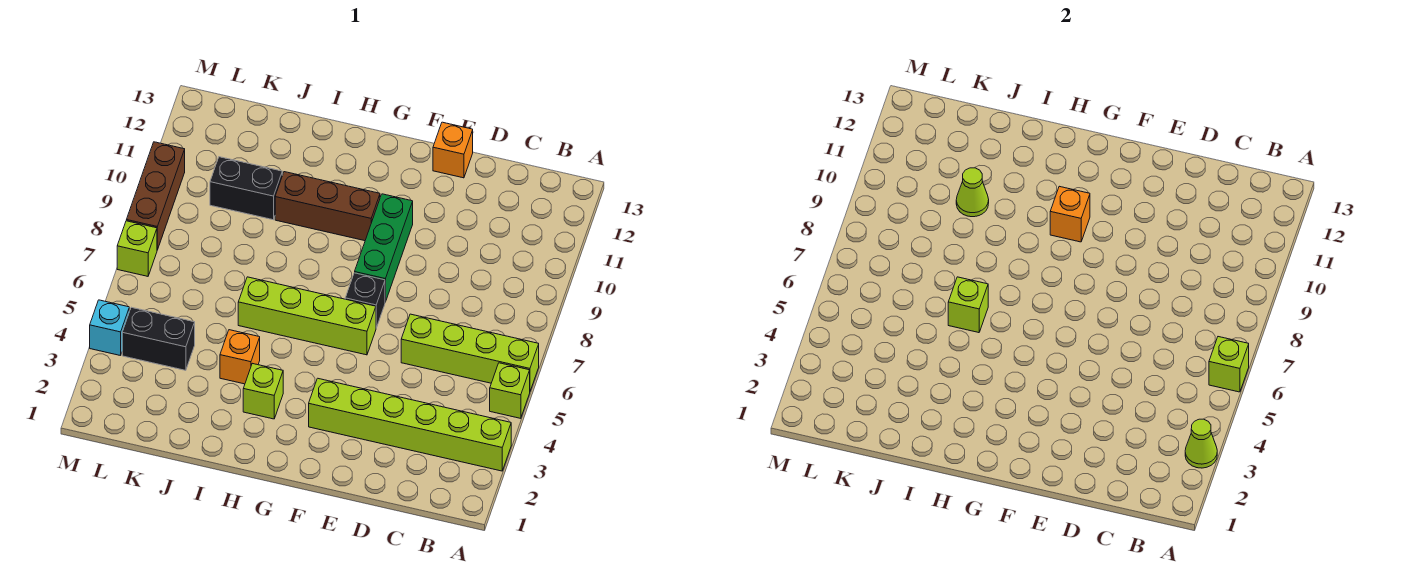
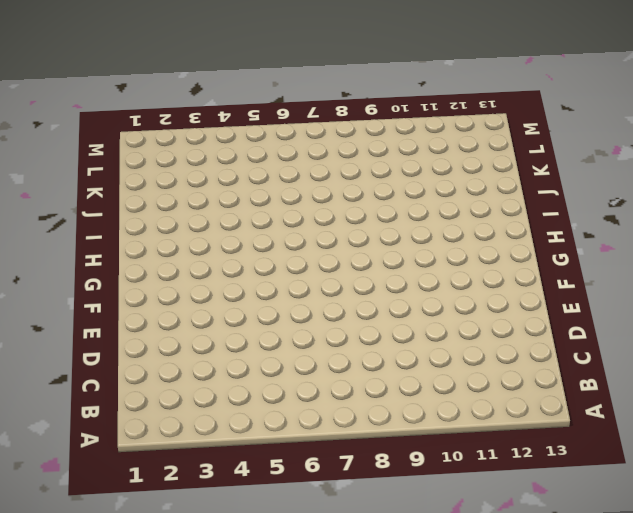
none -> lime brick A3:F3 level 1
none -> lime brick A5 level 1
none -> lime brick A6:D6 level 1

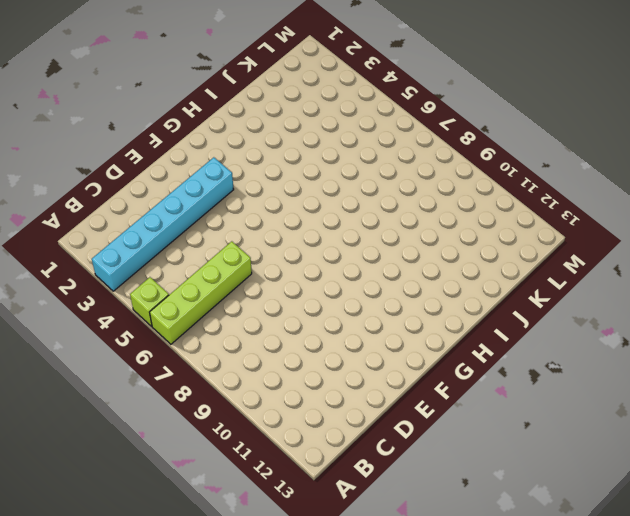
cyan brick A3:F3 level 1 -> lime brick A3:F3 level 1
none -> orange brick E13 level 1
none -> lime brick F6:I6 level 1
none -> black brick F7 level 1

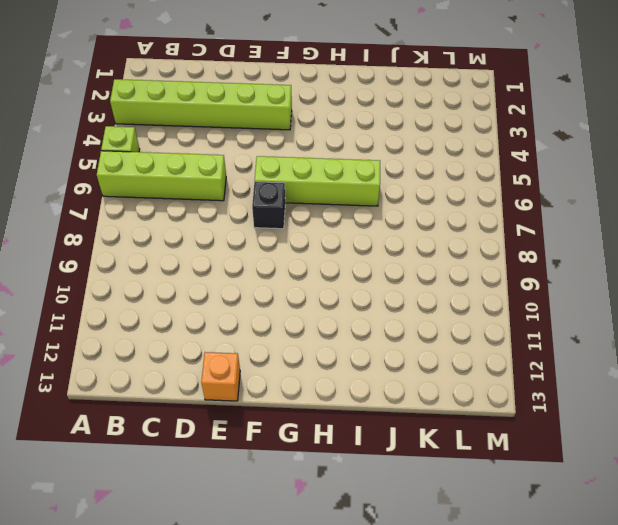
none -> green brick F8:F10 level 1
none -> brown brick G10:I10 level 1
none -> lime brick H3 level 1

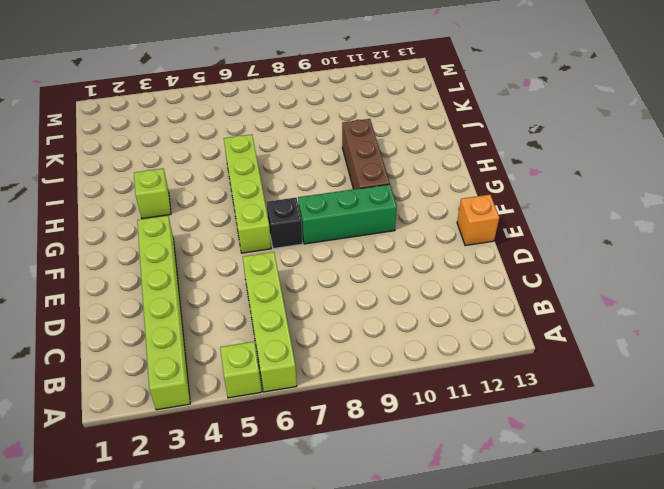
none -> orange brick I4 level 1
none -> black brick J10:K10 level 1
none -> black brick K4:L4 level 1

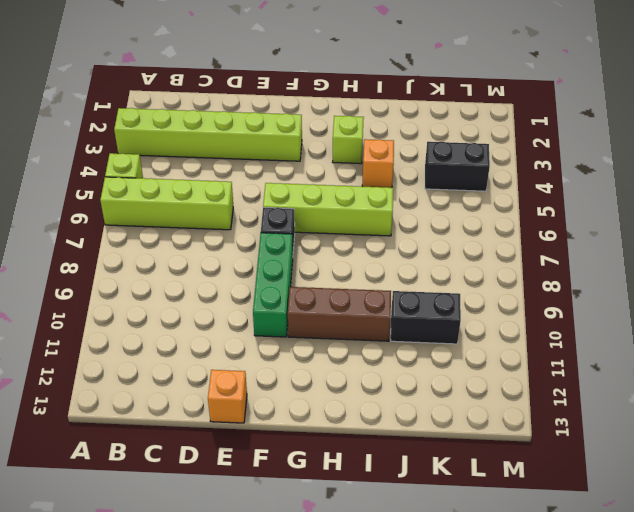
none -> cyan brick M4 level 1
none -> lime brick M7 level 1
none -> brown brick M8:M10 level 1

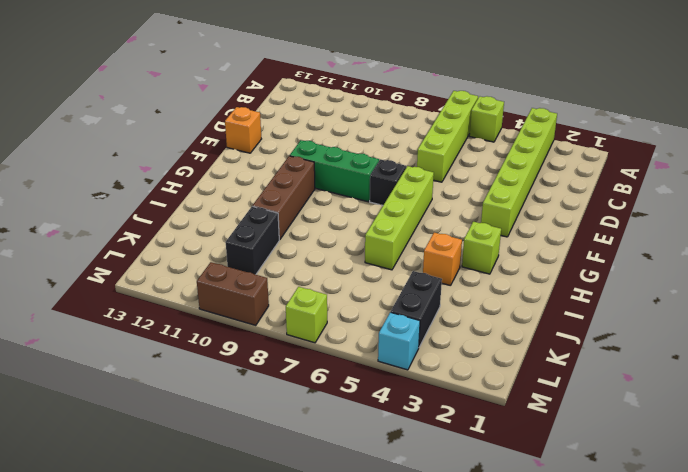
brown brick M9:M10 level 1 -> brown brick M8:M10 level 1
none -> lime cone A3 level 2
none -> lime brick A6 level 2
none -> orange brick G10 level 2

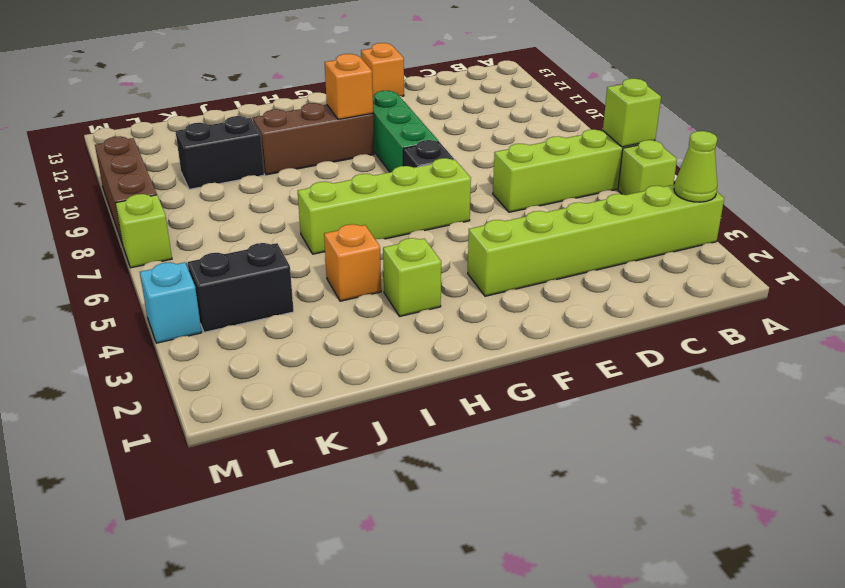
none -> lime brick I6 level 2
none -> lime cone J10 level 2

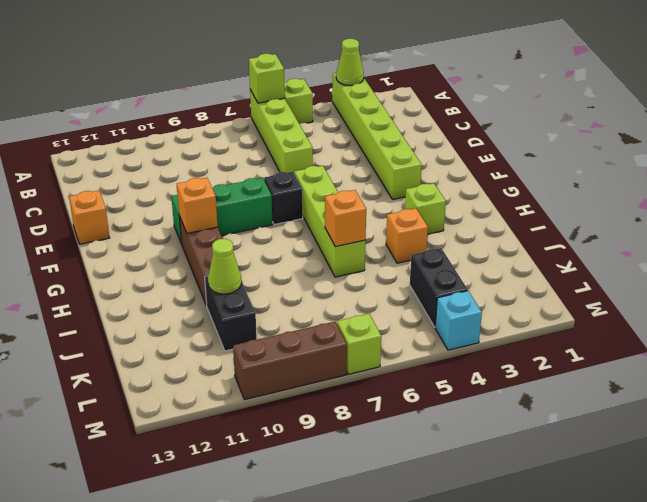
orange brick I6 level 2 -> lime brick I6 level 2

